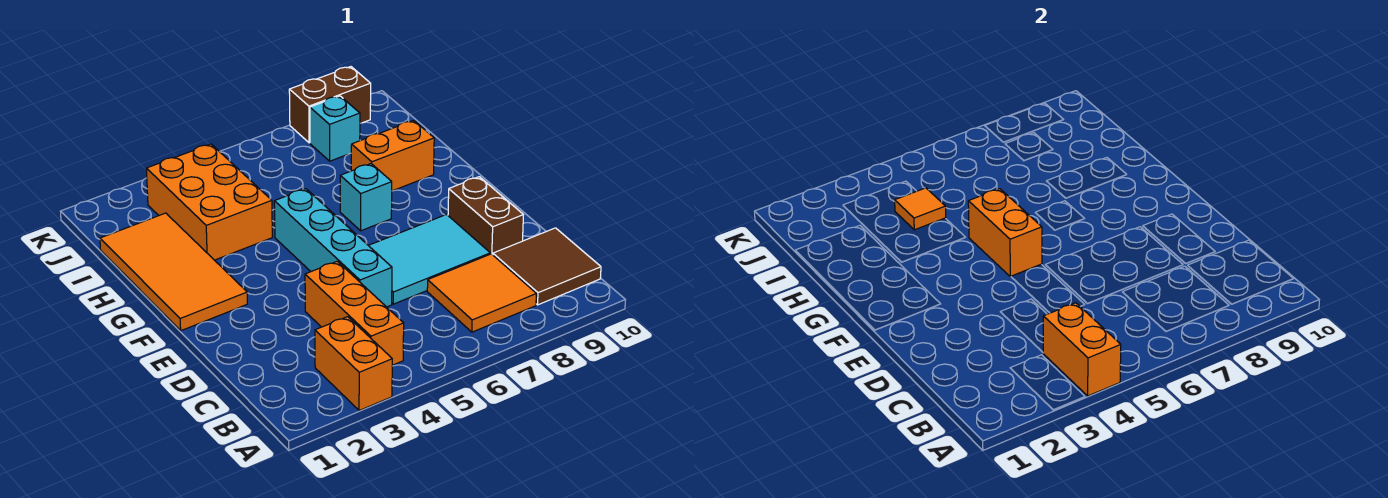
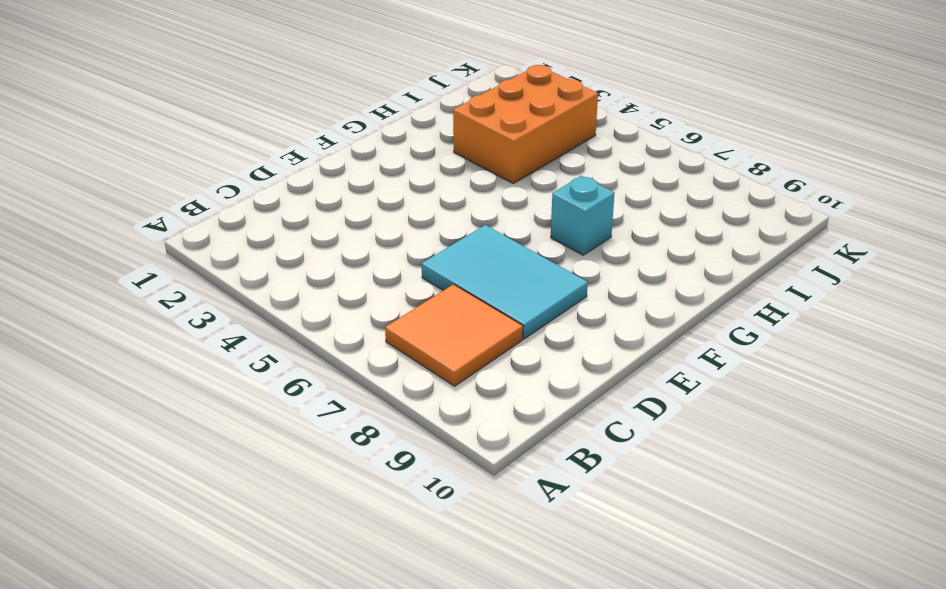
none -> orange brick A3:B3 level 1
none -> orange brick B4:D4 level 1
none -> brown tile B9:C10 level 1

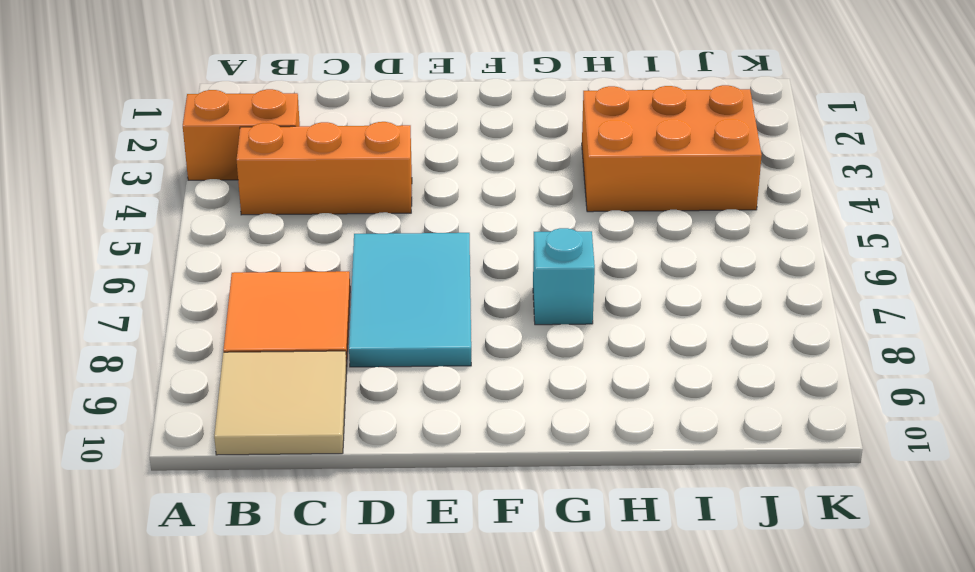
tan tile B9:C10 level 1 -> brown tile B9:C10 level 1
none -> cyan brick D5:G5 level 1
none -> brown brick D9:E9 level 1
none -> orange tile F1:I2 level 1

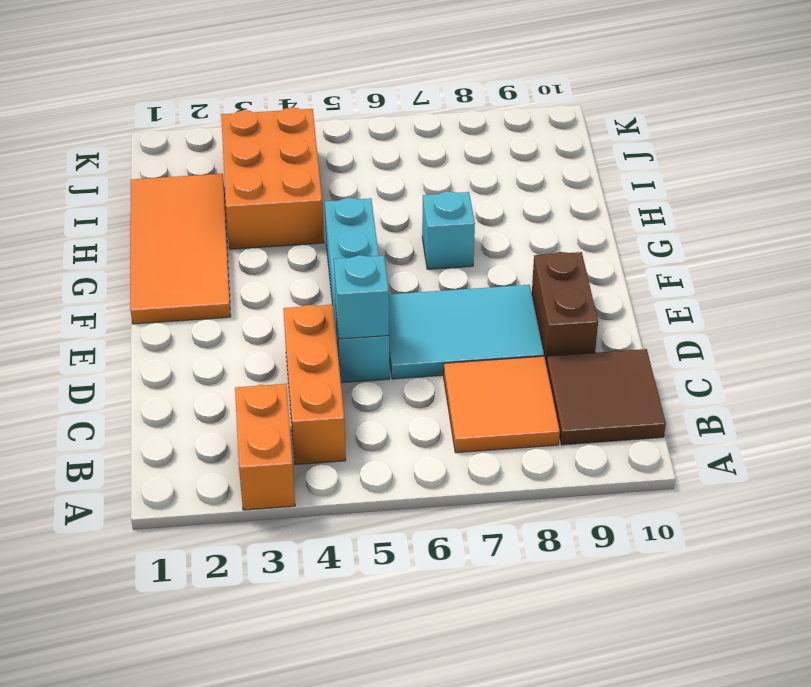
cyan brick D5 level 2 -> cyan brick J8 level 1
none -> orange brick H8:H9 level 1
none -> brown brick K8:K9 level 1
none -> orange brick A4:B4 level 2

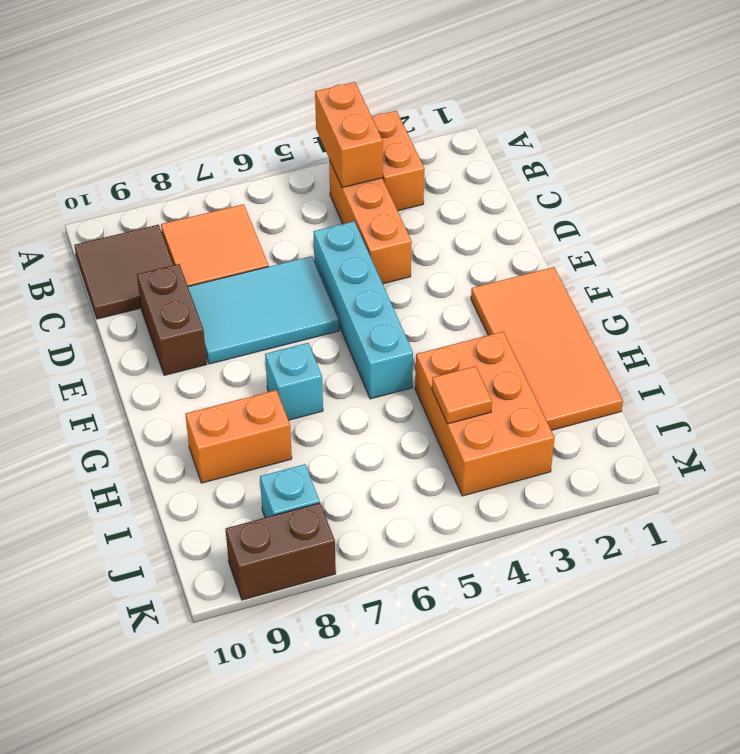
none -> orange brick F5:G5 level 2

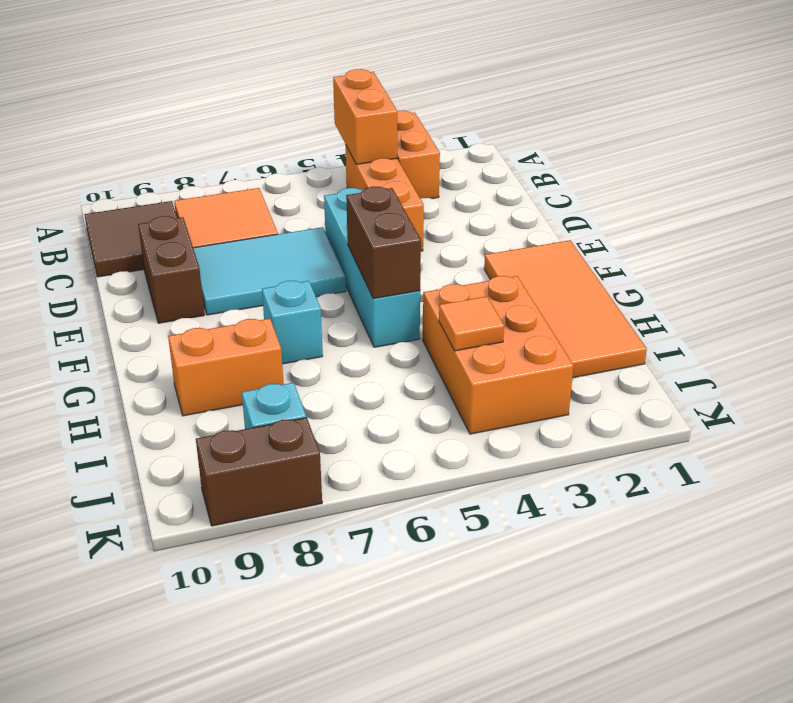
brown brick F5:G5 level 2 -> orange brick F5:G5 level 2

